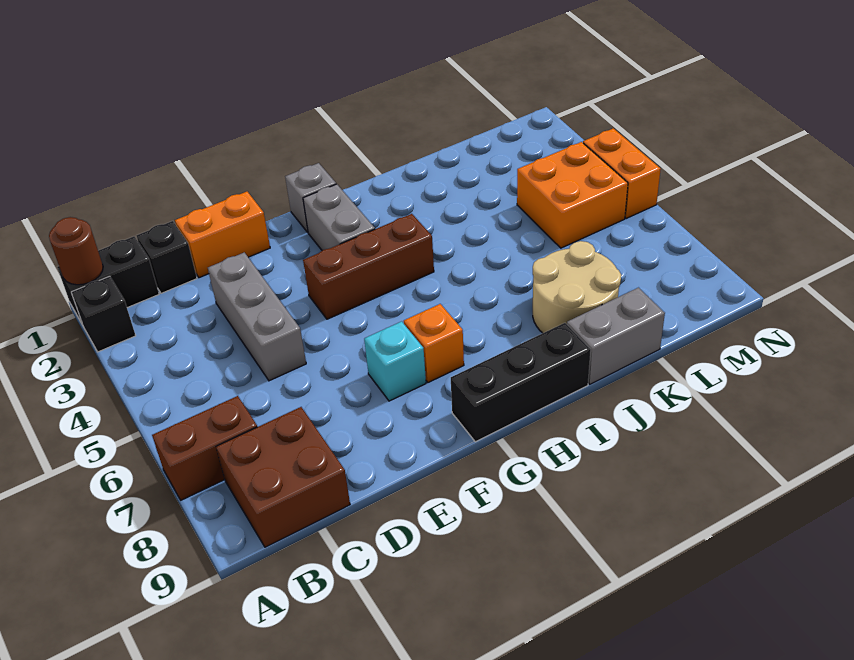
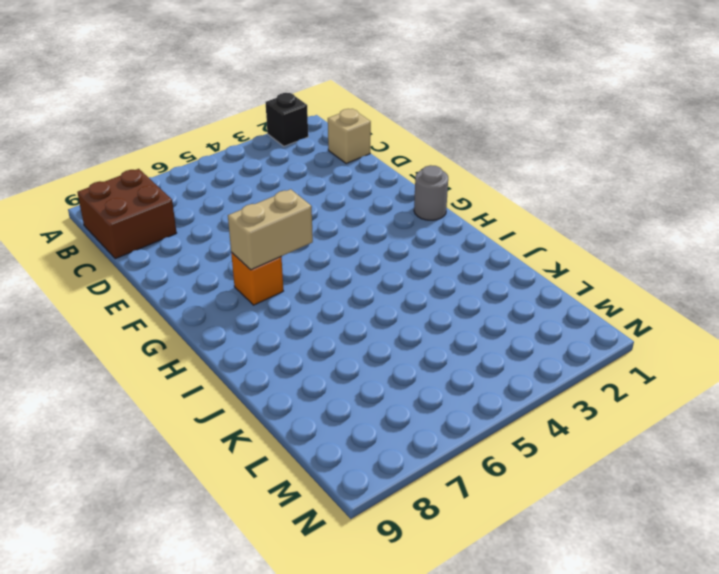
tan brick C1 level 1 -> black brick C1 level 1
grey round brick G1 level 1 -> grey brick G1 level 1
tan brick G6:G7 level 2 -> none
none -> black brick A1:B1 level 1
none -> brown brick A7:B7 level 1
none -> orange brick D1:E1 level 1

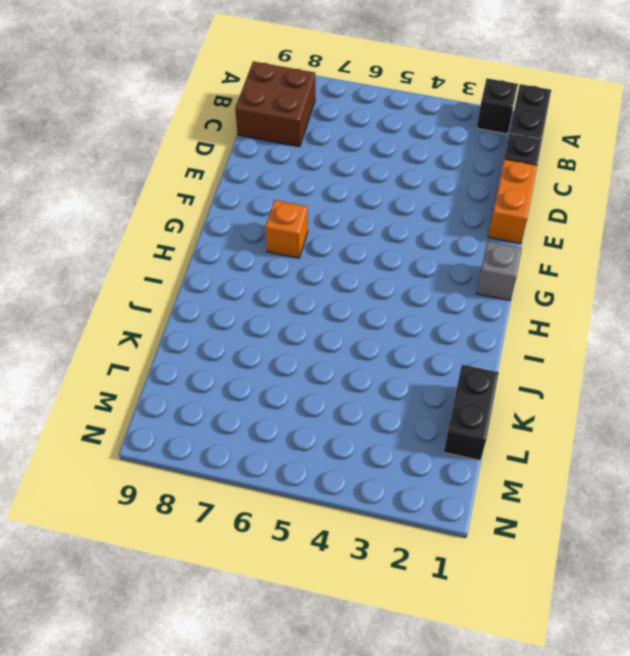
black brick K1:L1 level 1 -> none
none -> brown brick A7:B7 level 1
none -> grey brick D3:D5 level 1
none -> brown brick F4:H4 level 1

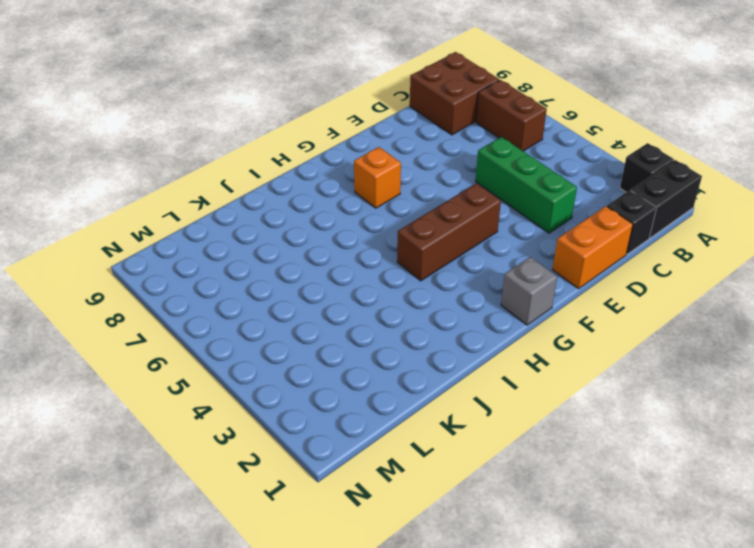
brown brick B6:B7 level 1 -> brown brick A7:B7 level 1
green brick D3:D5 level 1 -> grey brick D3:D5 level 1
none -> cyan brick F7 level 1
none -> grey brick G2:G3 level 1
none -> black brick G9:I9 level 1

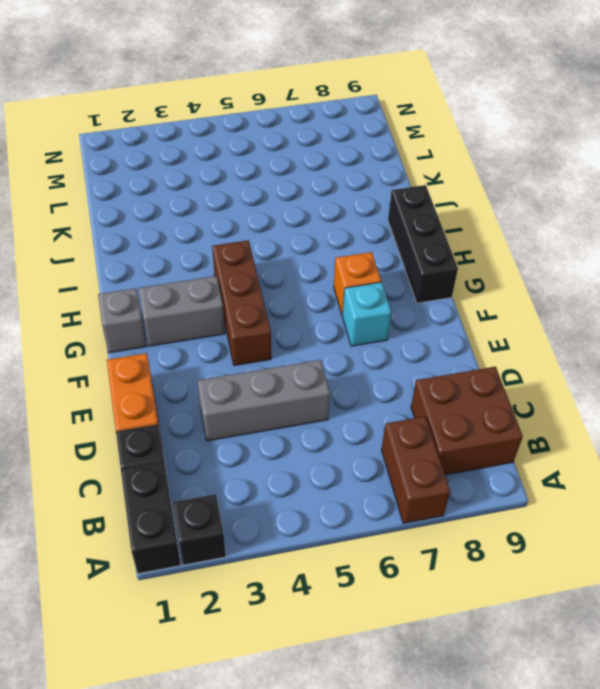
none -> tan round brick J7:K8 level 1
none -> grey brick J9:K9 level 1
none -> orange brick L4:M5 level 1

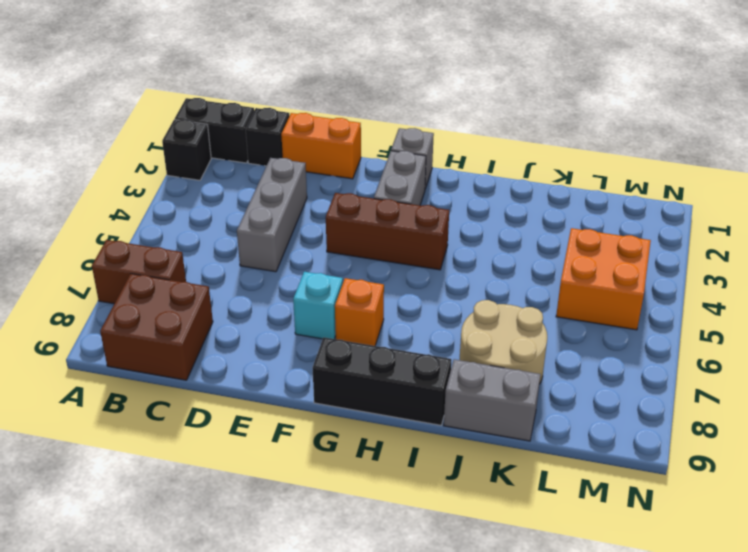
none -> orange brick N4:N5 level 1
none -> brown round brick A1 level 2

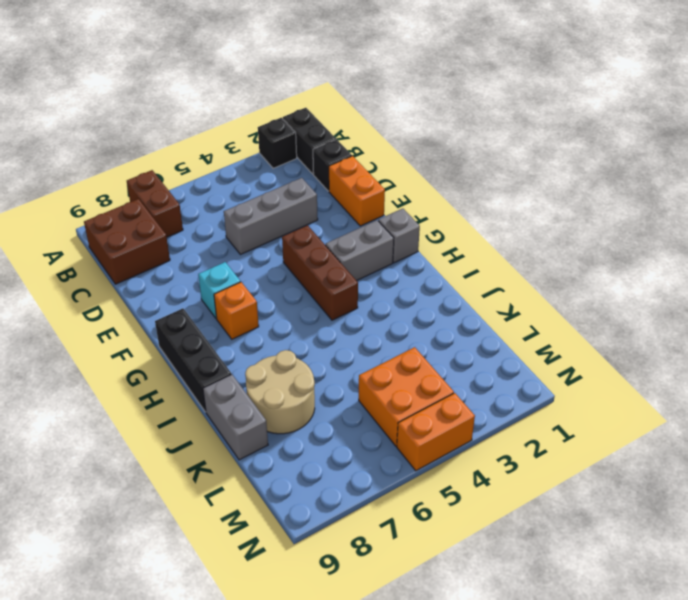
none -> brown round brick A1 level 2

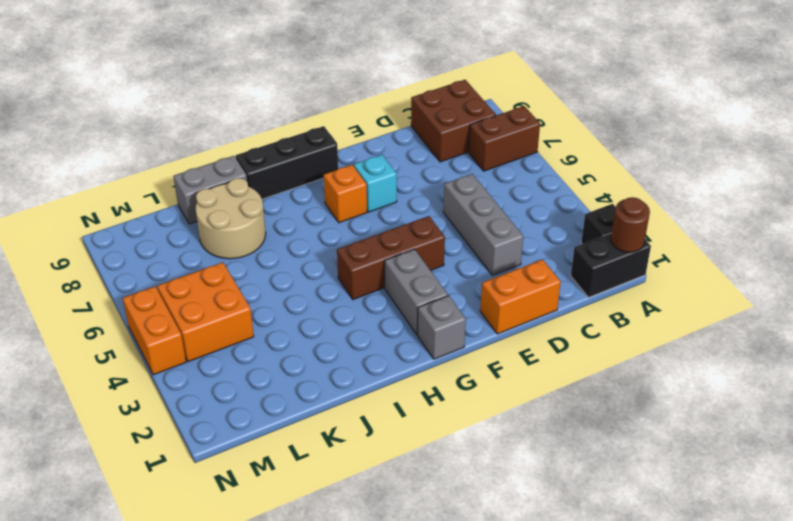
none -> black brick C1 level 1

